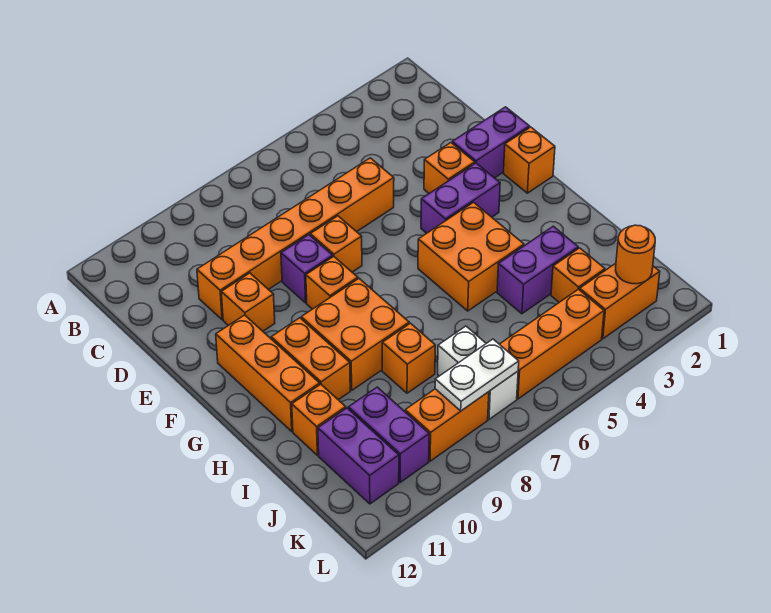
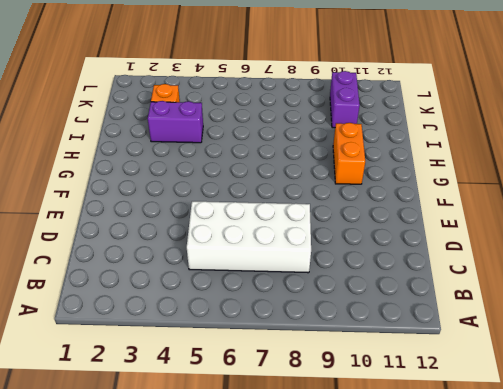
white brick C5:D8 level 1 -> orange brick D5:D10 level 1
none -> purple brick E1:E2 level 1
none -> orange brick E3 level 1
none -> orange brick E7 level 1

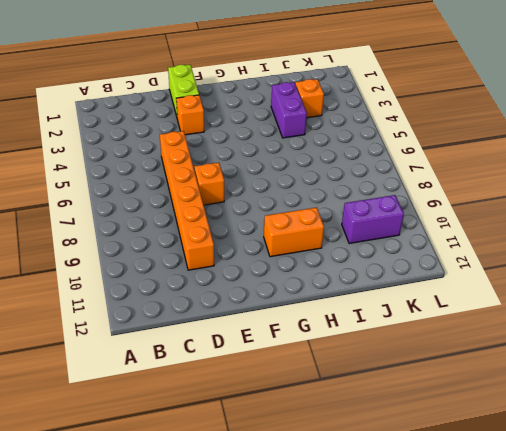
lime brick E1:E2 level 1 -> purple brick E1:E2 level 1
none -> purple brick E8 level 1
none -> orange brick E10 level 1
none -> orange brick F1 level 1

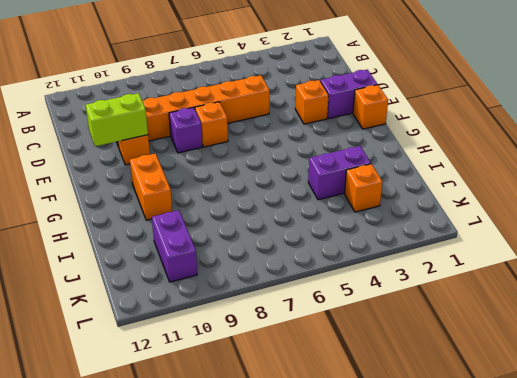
lime brick E10:E11 level 2 -> none
none -> purple brick F3:F4 level 1
none -> orange brick F8 level 1
none -> orange brick F11:H11 level 1

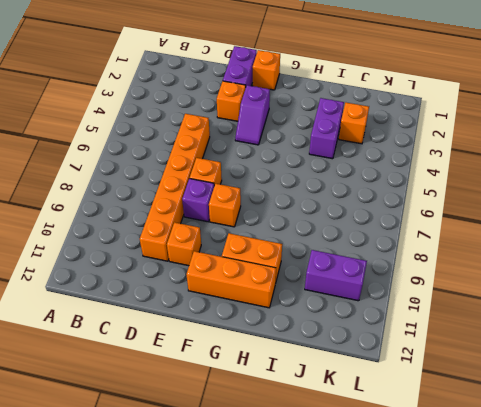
purple slope F3:F4 level 1 top 3 -> purple brick F3:F4 level 1
none -> orange brick G4:H5 level 1
none -> orange brick G8:H9 level 1
none -> orange brick I8 level 1

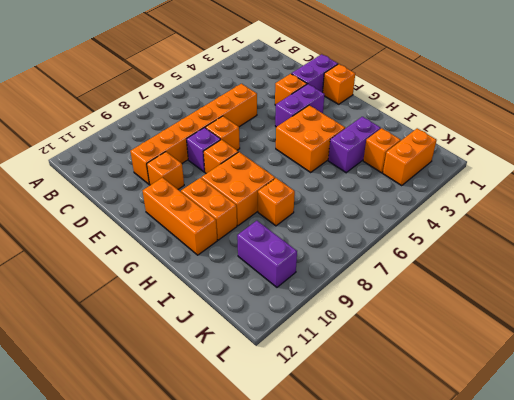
none -> orange brick I11 level 1
none -> white brick J7:K7 level 1
none -> purple brick J11:K11 level 1

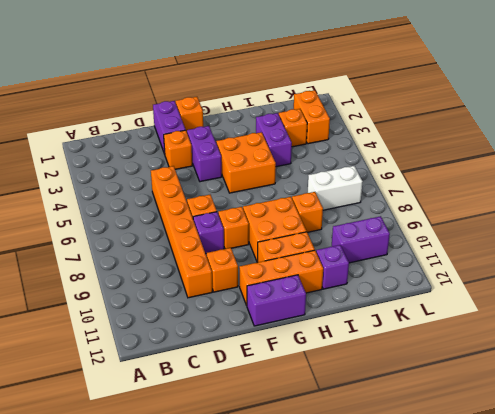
purple brick F12:G12 level 1 -> purple brick J11:K11 level 1
purple brick I11 level 1 -> orange brick I11 level 1
none -> orange brick K4:K6 level 1
none -> orange brick K8:K9 level 1
none -> orange round brick K2 level 2

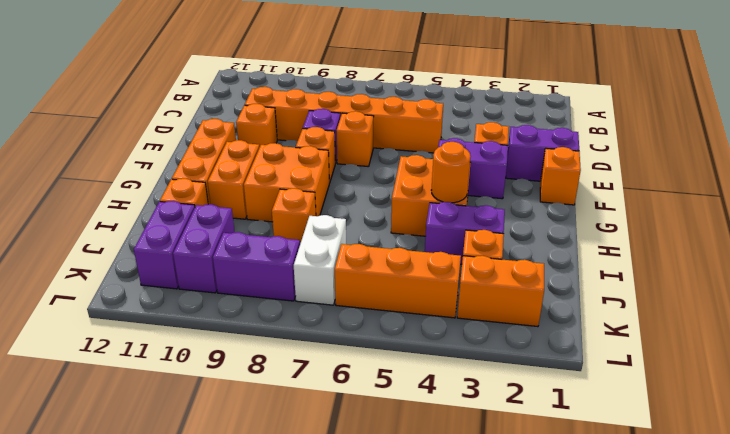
orange round brick H4 level 2 -> orange round brick K2 level 2
purple brick K8:K9 level 1 -> orange brick K8:K9 level 1
none -> white plate K7:K8 level 2

